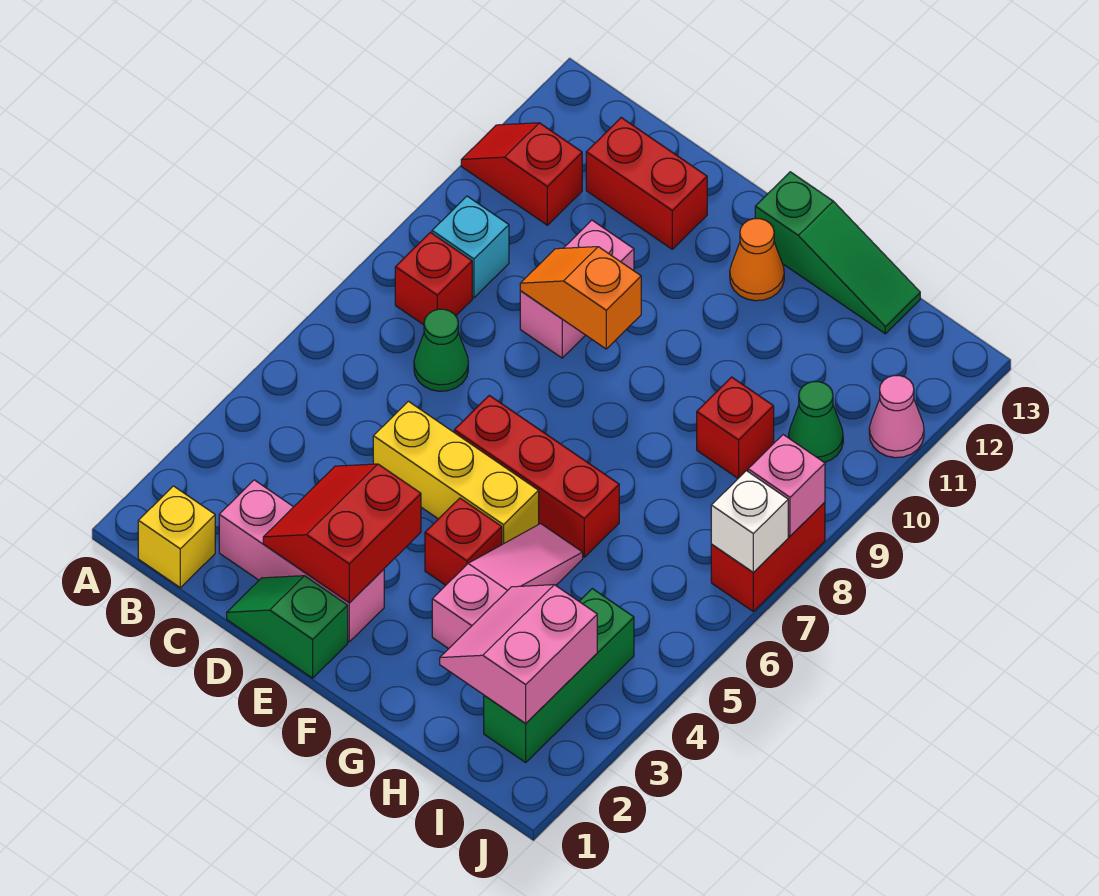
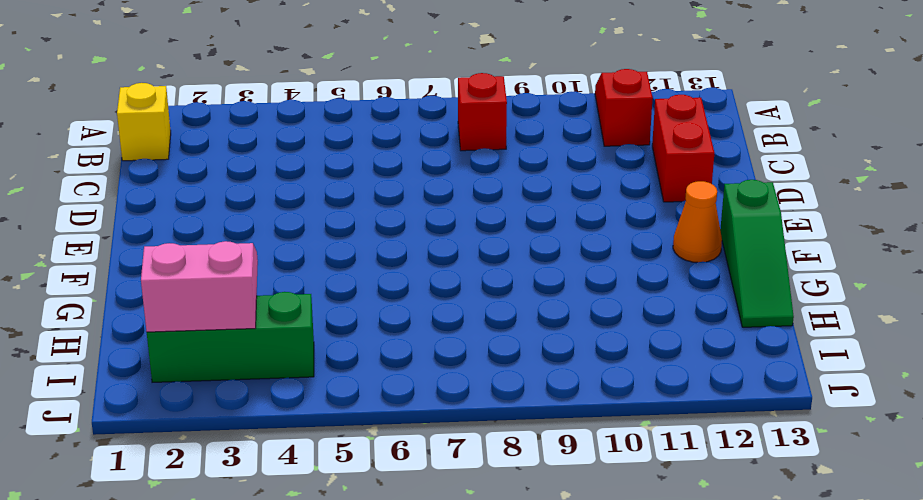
none -> cyan brick B9 level 1
none -> pink brick C2:E2 level 1
none -> green cone C7 level 1

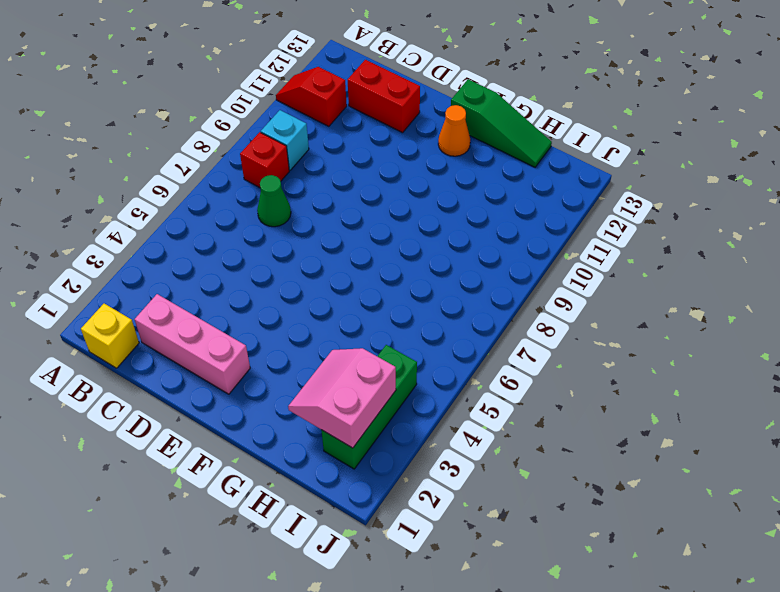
none -> green slope D1:E1 level 1 top E
none -> yellow brick D5:F5 level 1
none -> pink brick D9:D10 level 1

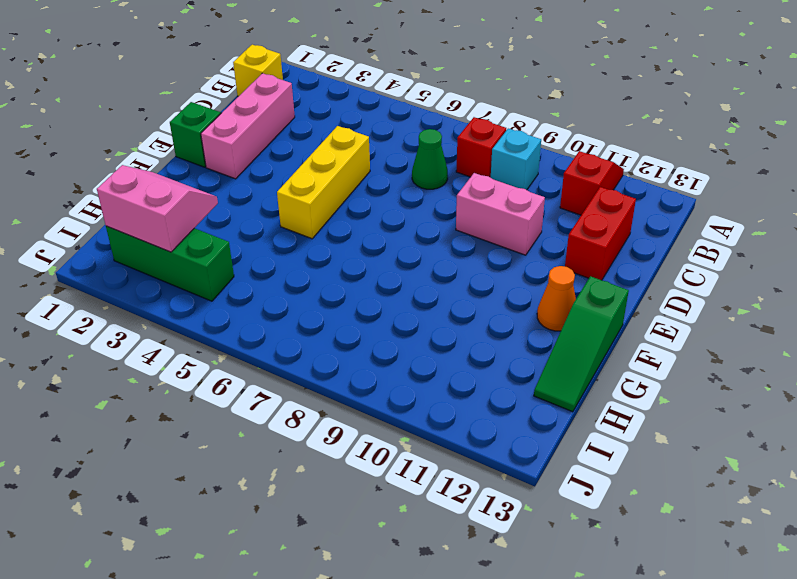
none -> red brick E6:G6 level 1
none -> red brick F4 level 1
none -> pink slope G3:G5 level 1 top 3

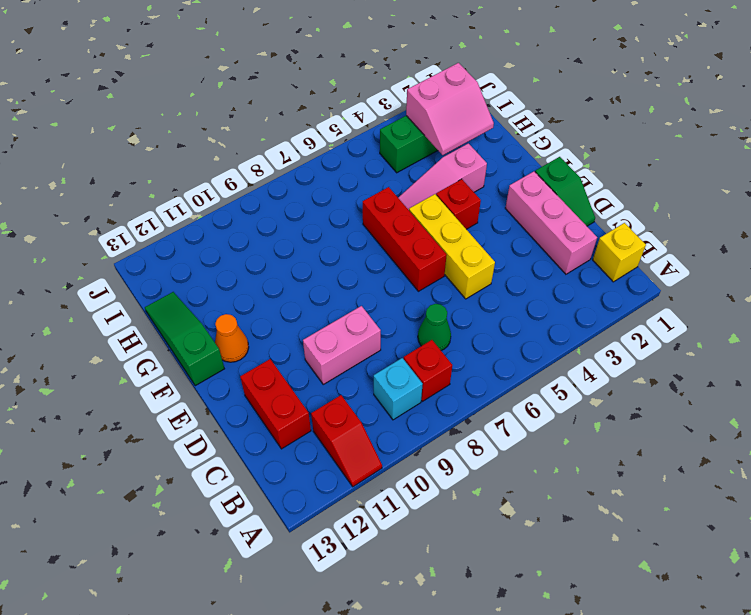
none -> red brick H9 level 1
none -> green cone I10 level 1
none -> red brick J7:J8 level 1

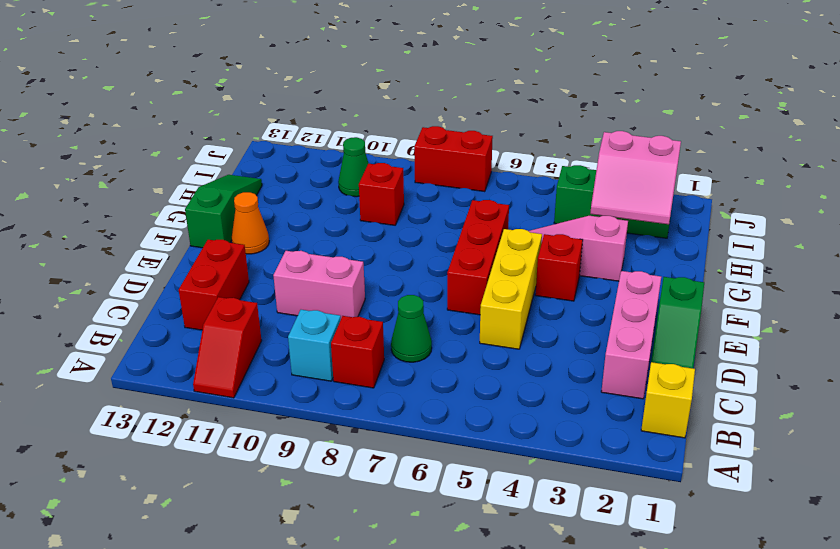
none -> pink cone J11 level 1
none -> red slope D2:E3 level 2 top E
none -> orange slope D9:E9 level 2 top E

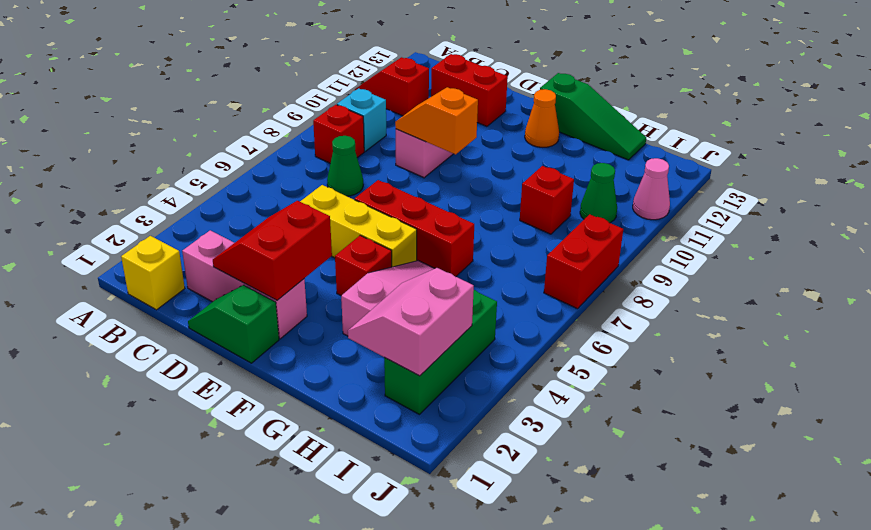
none -> white brick J7 level 2
none -> pink brick J8 level 2

